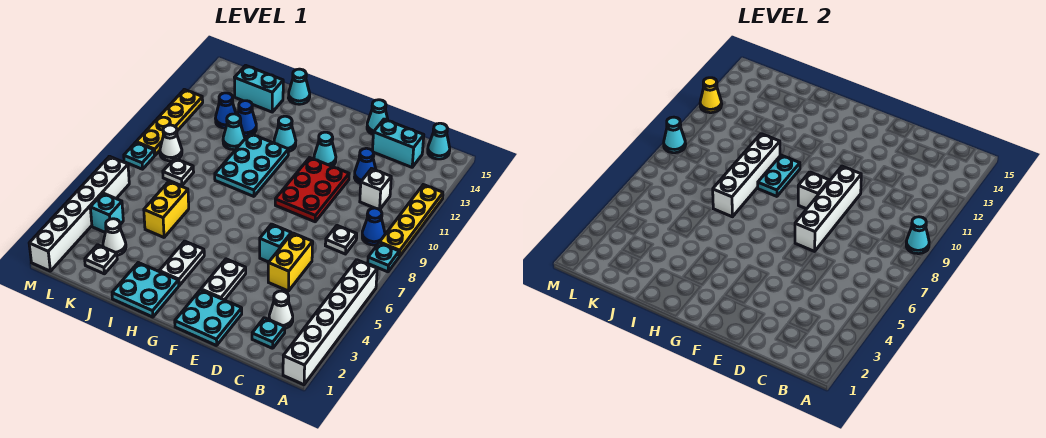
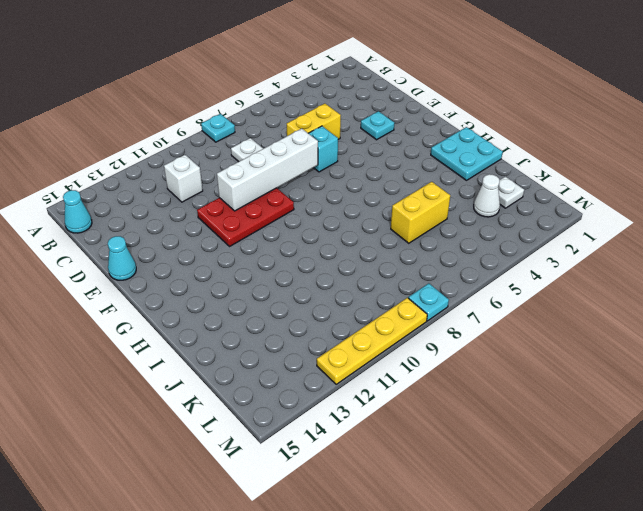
cyan plate E3 level 1 -> cyan plate C2 level 1
none -> white brick A1:A6 level 1
none -> yellow plate A9:A12 level 1
none -> blue cone B9 level 1
none -> white cone C3 level 1

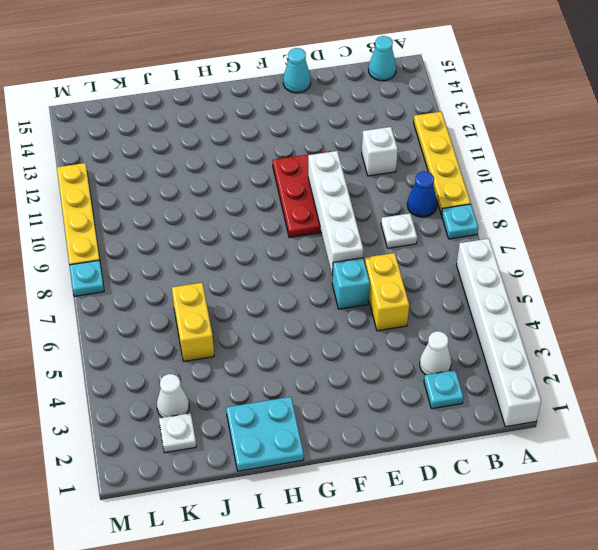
none -> cyan brick C14:D14 level 1
none -> blue cone D12 level 1
none -> cyan plate E1:F2 level 1
none -> white plate F3:F4 level 1

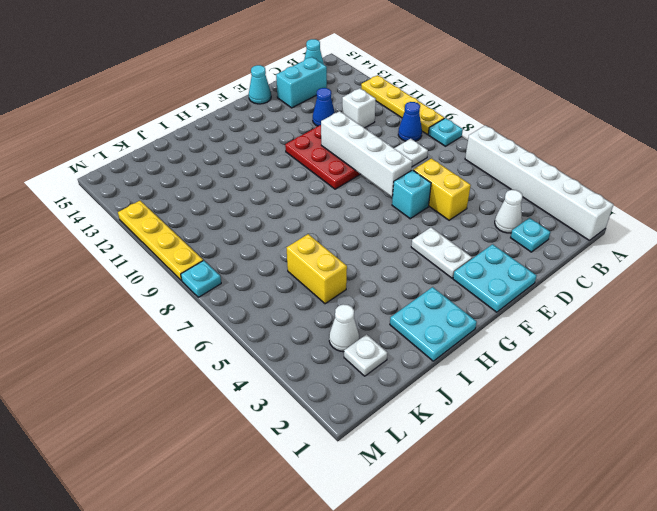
none -> cyan cone F12 level 1
none -> white plate H3:H4 level 1
none -> cyan plate H9:I11 level 1
none -> cyan cone H12 level 1

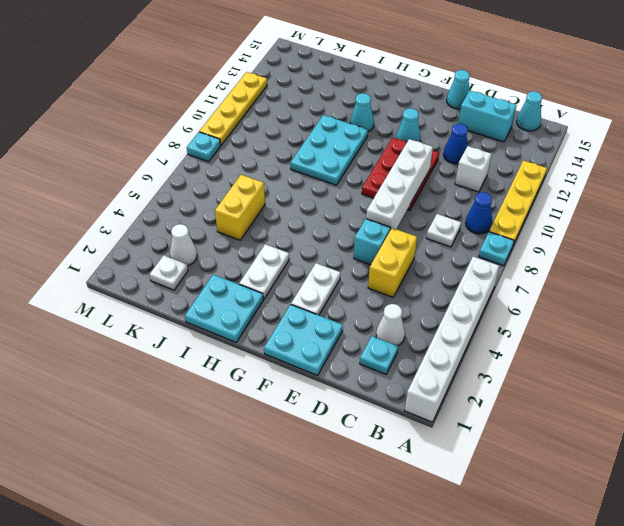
none -> cyan cone I15 level 1
none -> cyan cone J11 level 1
none -> blue cone J12 level 1
none -> cyan brick J14:K14 level 1

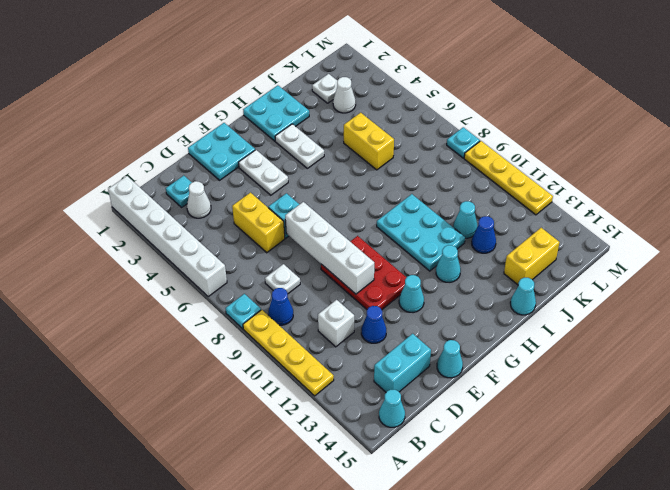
yellow brick J14:K14 level 1 -> cyan brick J14:K14 level 1
none -> white plate K8 level 1
none -> blue cone K12 level 1
none -> cyan brick L4 level 1
none -> white cone L9 level 1

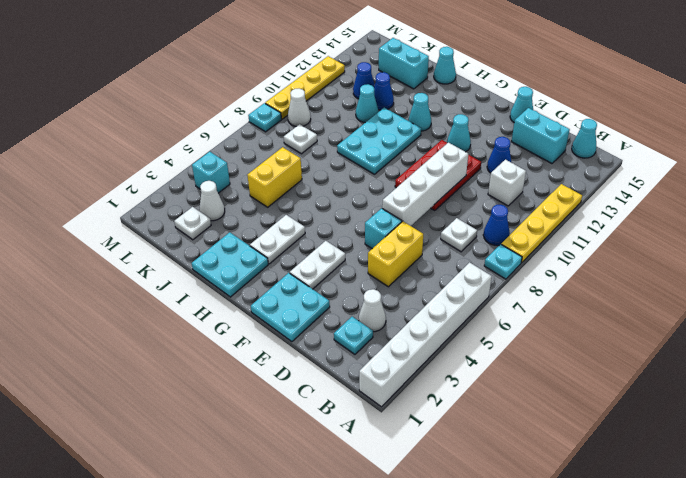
none -> white brick M1:M6 level 1
none -> cyan cone A9 level 2
none -> white brick F9 level 2
none -> cyan plate H9:H10 level 2

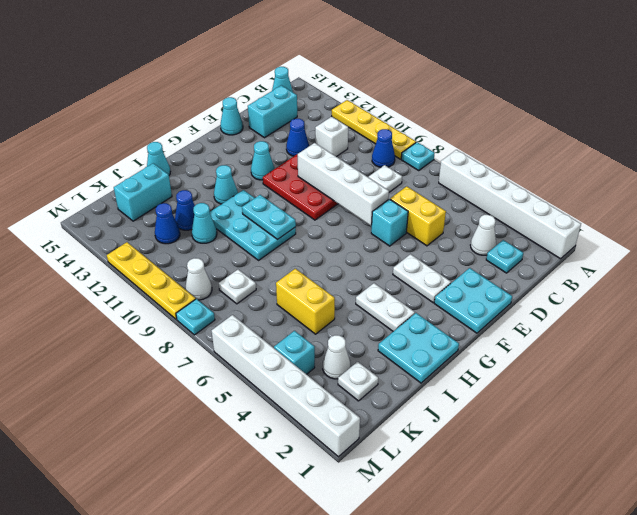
none -> cyan cone A9 level 2
none -> white brick F9 level 2
none -> white brick I7:I10 level 2
none -> cyan cone M9 level 2

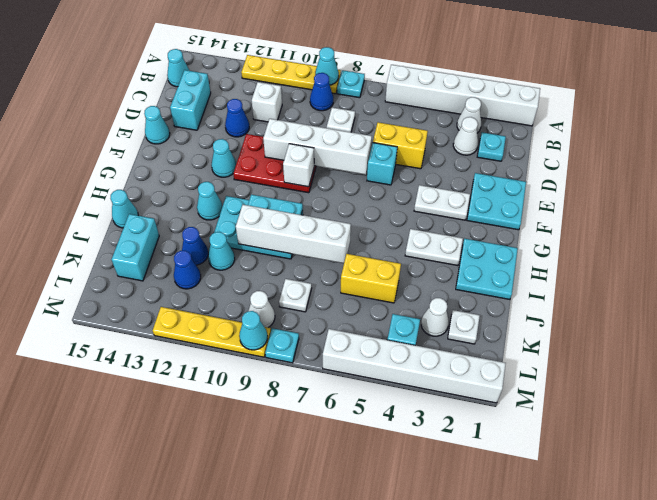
white cone B3 level 1 -> none
none -> yellow cone M12 level 2

